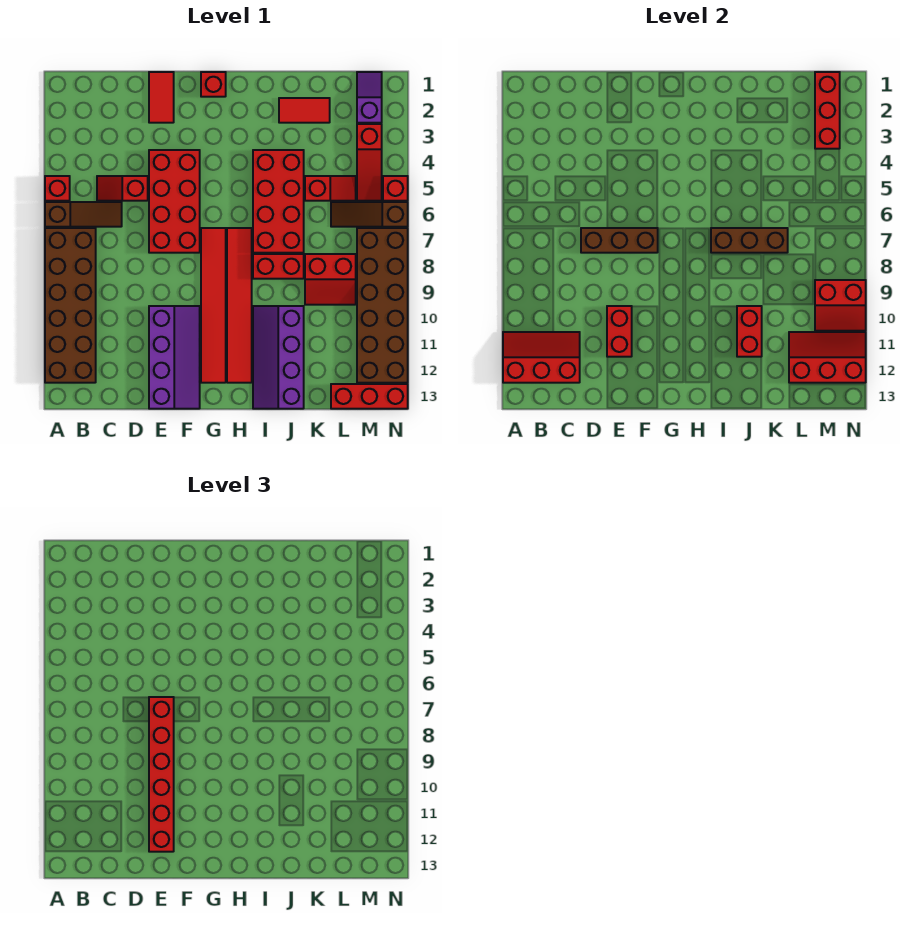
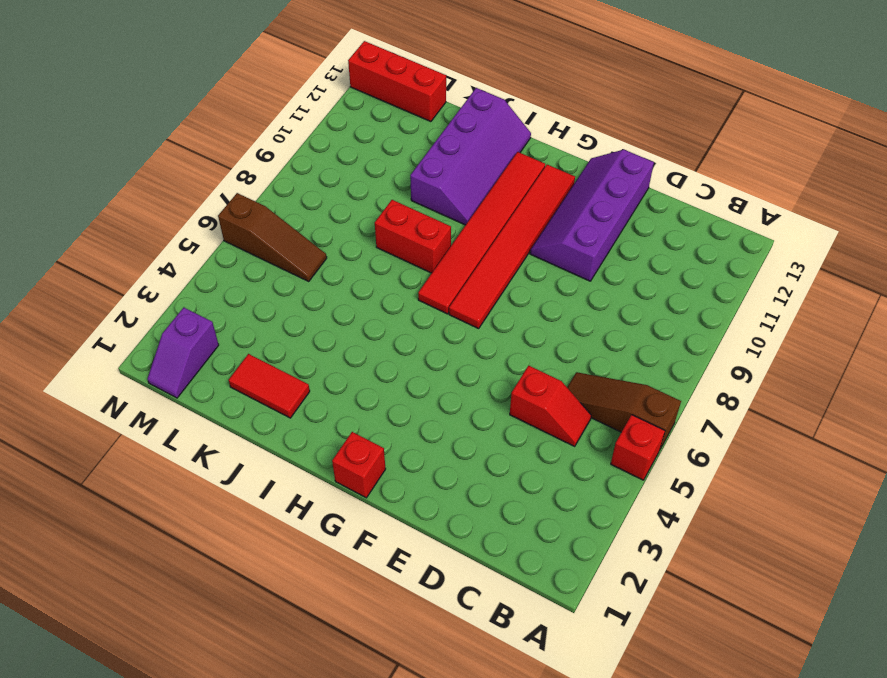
none -> brown brick A7:B12 level 1
none -> red tile E1:E2 level 1
none -> red brick E4:F7 level 1
none -> red brick I4:J7 level 1

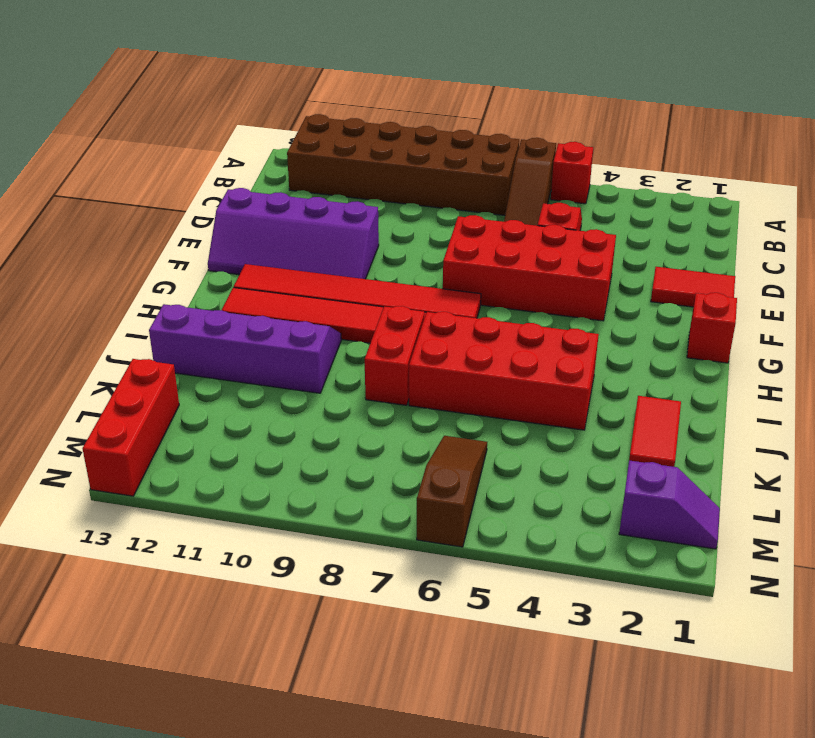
none -> red slope K5:L5 level 1 top K
none -> red slope K8:L9 level 1 top 8
none -> red slope M3:M5 level 1 top 3
none -> brown brick M7:N12 level 1

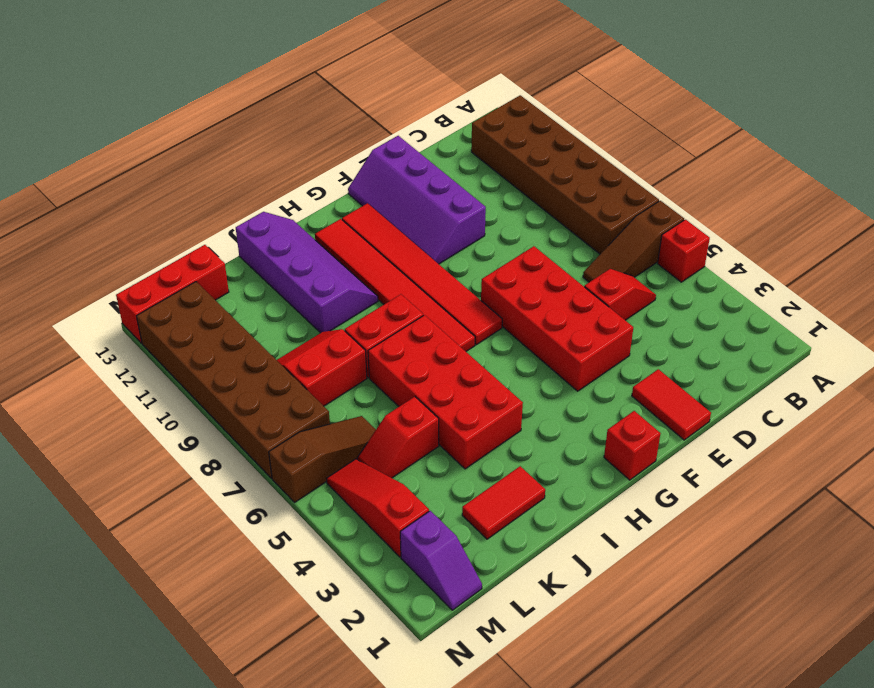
none -> red brick N5 level 1
none -> red slope A11:C12 level 2 top 12
none -> brown brick D7:F7 level 2
none -> red brick E10:E11 level 2

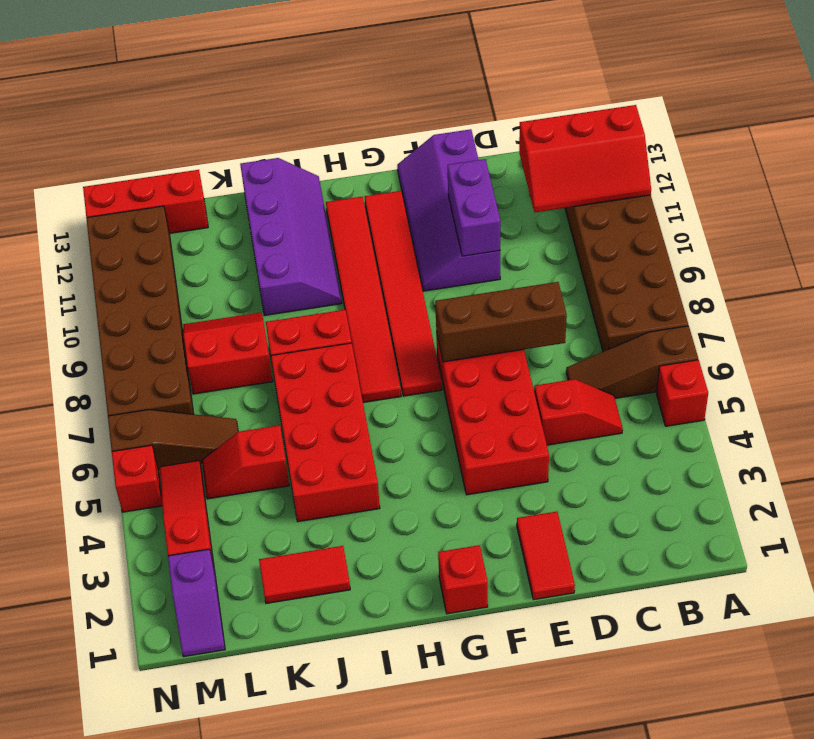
purple brick E10:E11 level 2 -> red brick E10:E11 level 2
none -> brown brick I7:K7 level 2
none -> red brick J10:J11 level 2
none -> red slope L11:N12 level 2 top 12
none -> red brick M1:M3 level 2

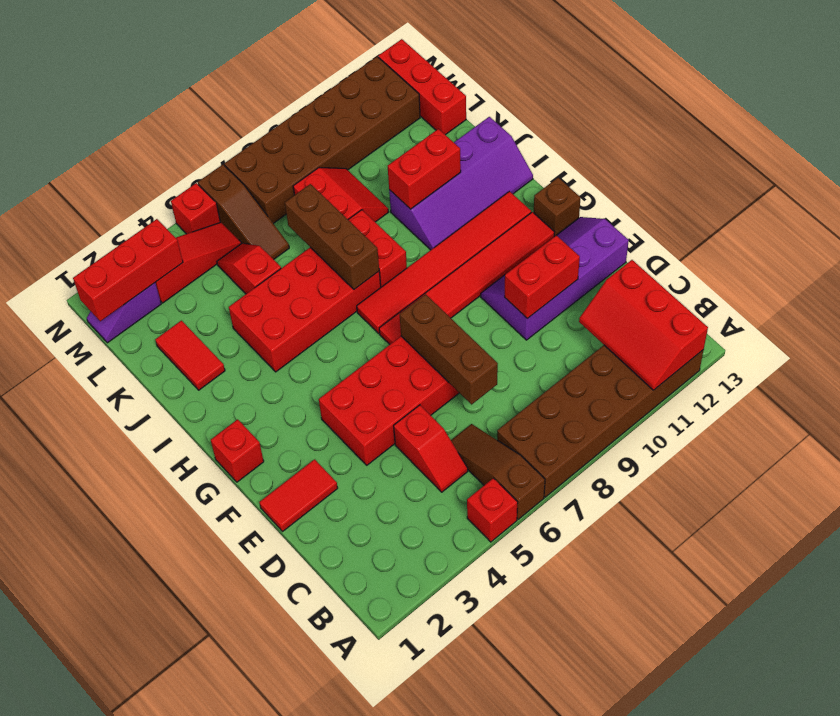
brown brick G13 level 1 -> none
none -> red slope L11:N12 level 2 top 12
none -> red slope M9:N10 level 2 top 9
none -> red brick E7:E12 level 3

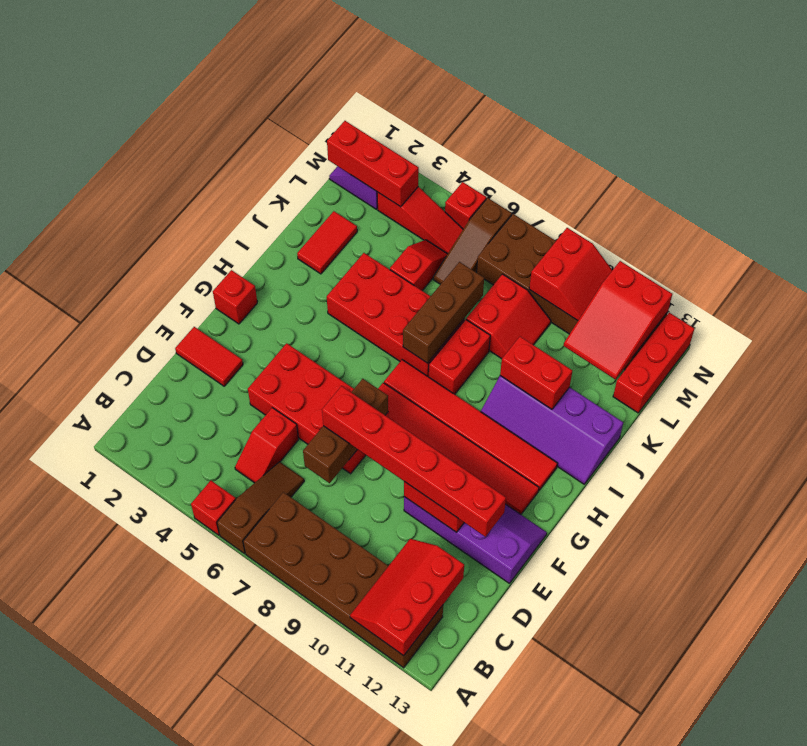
red slope L11:N12 level 2 top N -> red slope L11:N12 level 2 top 12

